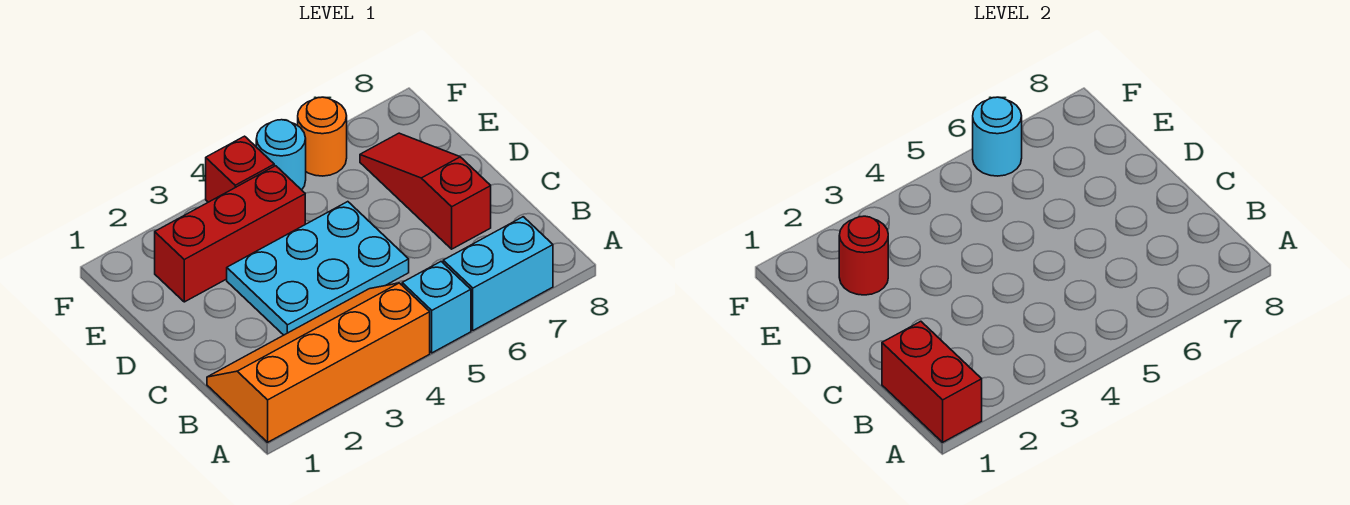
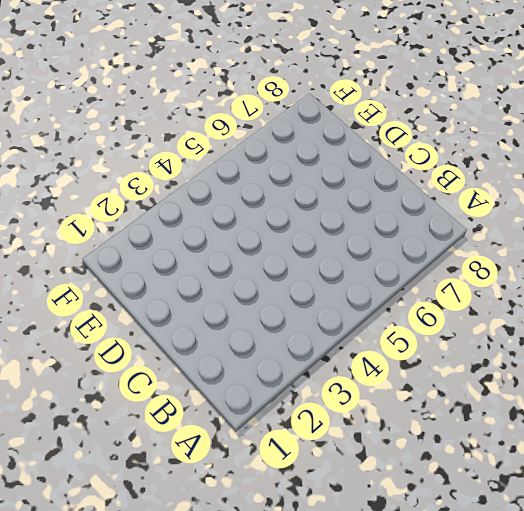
none -> orange slope A1:B4 level 1 top A
none -> cyan brick A5 level 1
none -> cyan brick A6:A7 level 1

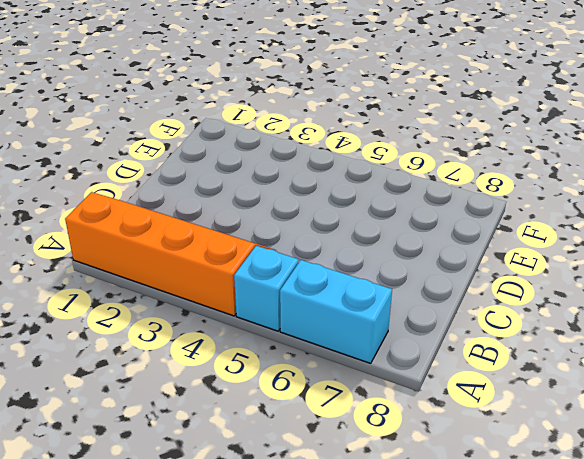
none -> cyan plate C3:D5 level 1
none -> red slope C7:E7 level 1 top C
none -> red brick E2:E4 level 1

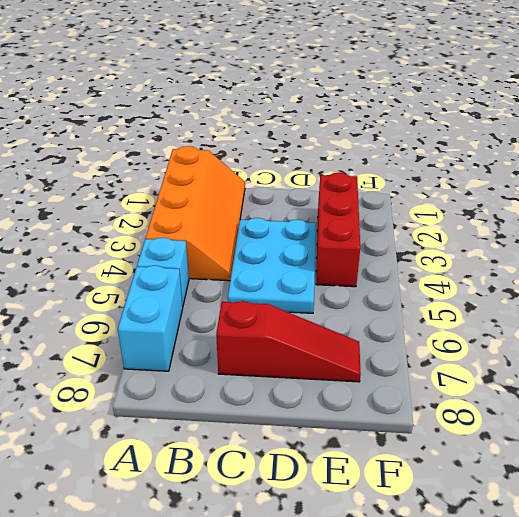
none -> red brick F4 level 1
none -> cyan round brick F5 level 1
none -> orange round brick F6 level 1

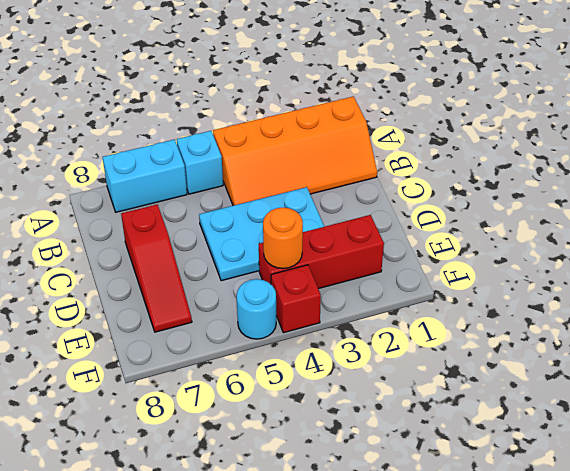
orange round brick E4 level 2 -> orange round brick F6 level 1
none -> red brick A1:B1 level 2
none -> red round brick E2 level 2
none -> cyan round brick F6 level 2

